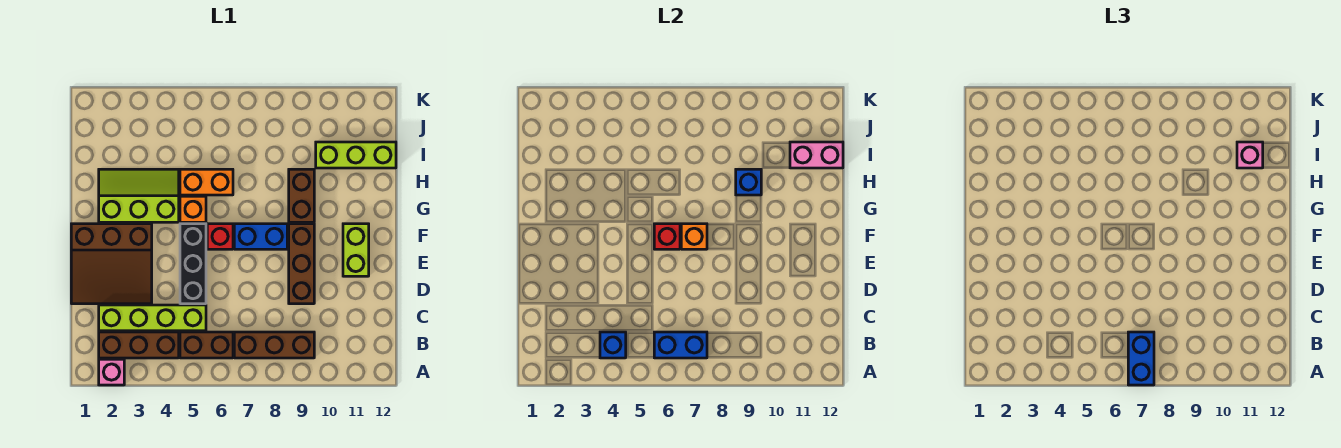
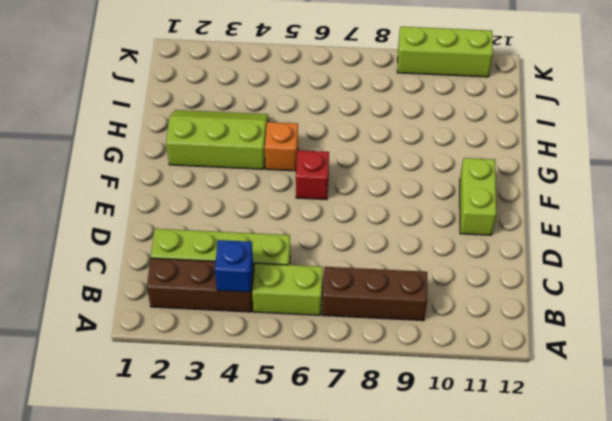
lime brick B5:B6 level 1 -> brown brick B5:B6 level 1
lime brick K9:K11 level 1 -> lime brick I10:I12 level 1
none -> pink brick A2 level 1
none -> brown slope D1:F3 level 1 top F
none -> black brick D5:F5 level 1

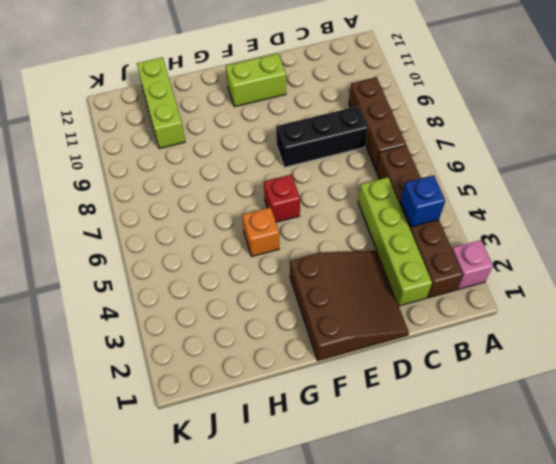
black brick C8:E8 level 1 -> black brick D5:F5 level 1
none -> brown brick D9:F9 level 1
none -> blue brick F7:F8 level 1
none -> lime slope G2:H4 level 1 top G

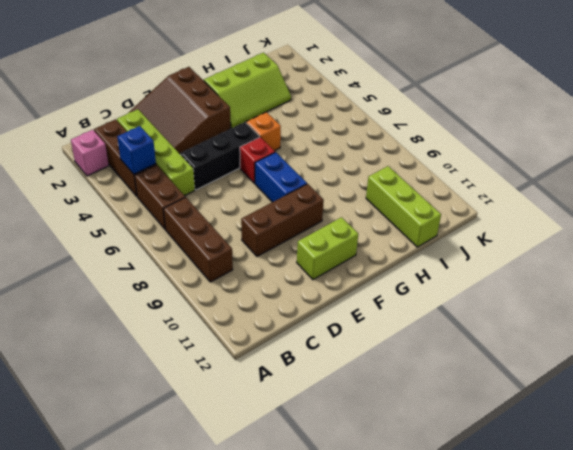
lime slope G2:I3 level 1 top 2 -> lime slope G2:H4 level 1 top G
none -> brown brick G9:H9 level 1
none -> orange brick H5:H6 level 1
none -> blue brick B6:B7 level 2

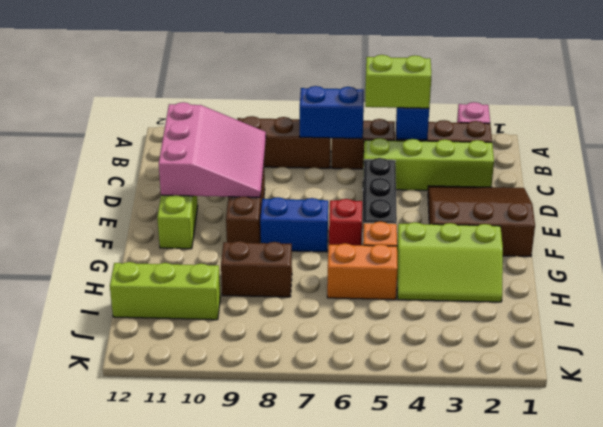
lime brick B4:B5 level 3 -> none
pink slope C9:E11 level 2 top 11 -> none
brown brick H8:H9 level 1 -> brown brick G9:H9 level 1
none -> red brick F6 level 2
none -> orange brick F7 level 2
none -> blue brick H9 level 2

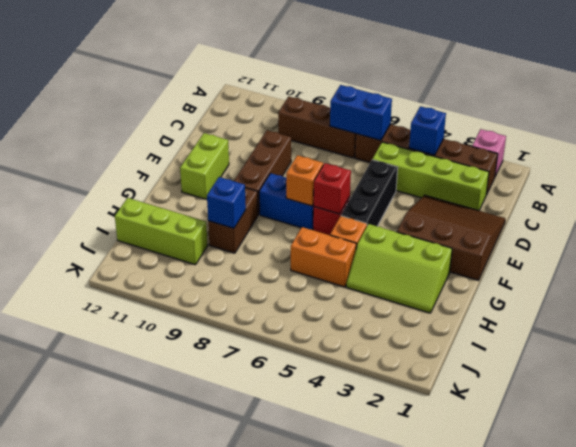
none -> pink brick I11:I12 level 2
none -> blue brick A7:B7 level 3
none -> pink brick I11 level 3

